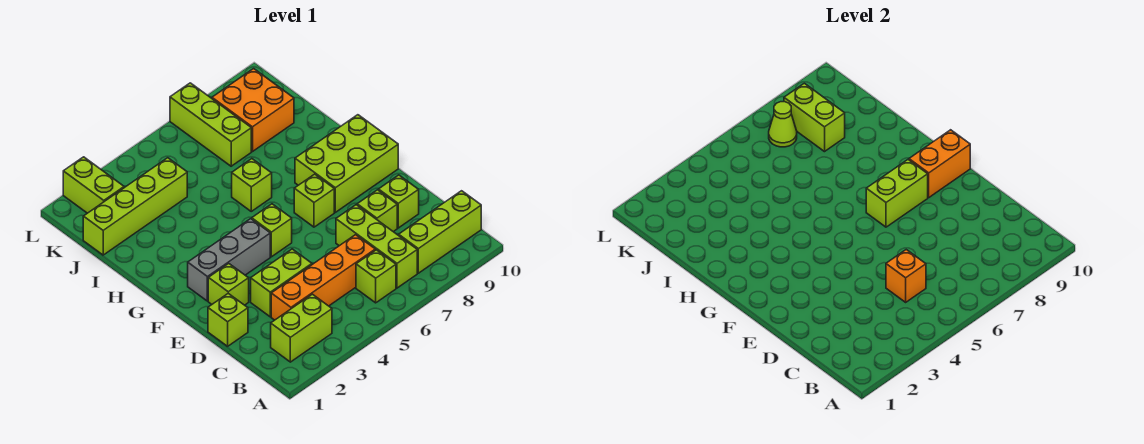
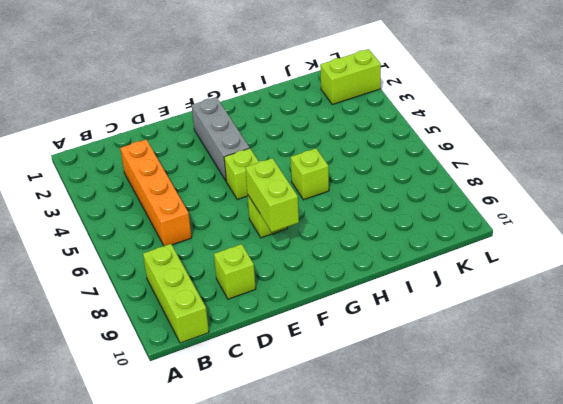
none -> lime brick B2:B3 level 1
none -> lime brick B6 level 1
none -> lime brick B7:D7 level 1

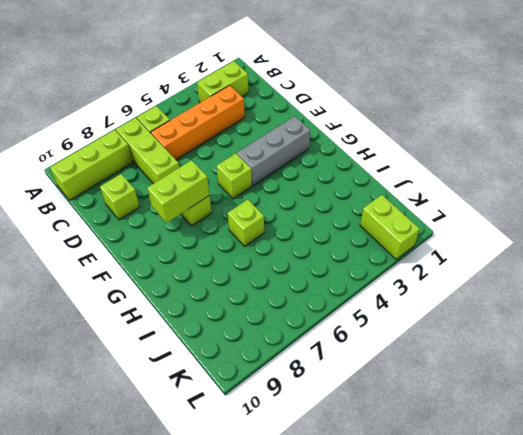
none -> lime brick D1 level 1
none -> lime brick D3:D4 level 1
none -> lime brick D8 level 1

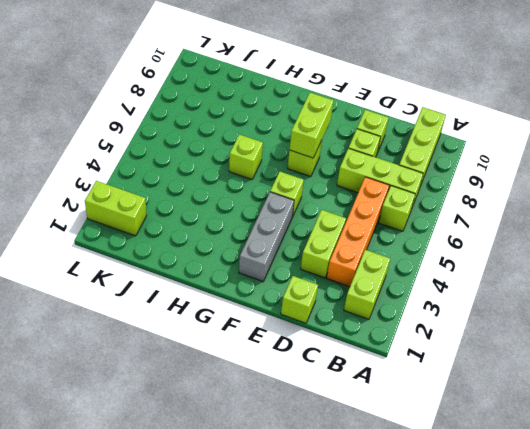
none -> lime brick E2 level 1
none -> lime brick F8:G10 level 1
none -> lime brick J1:J4 level 1

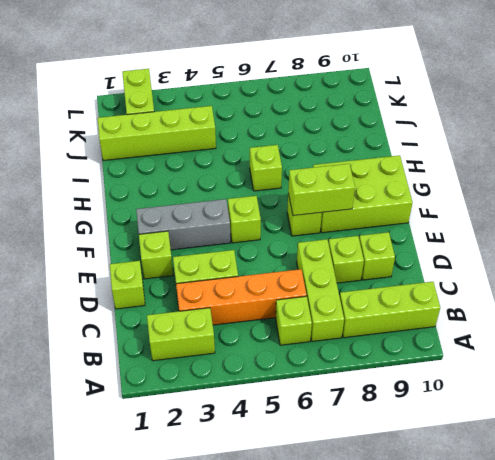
none -> lime brick J7:L7 level 1
none -> orange brick J8:K9 level 1
none -> orange brick C5 level 2

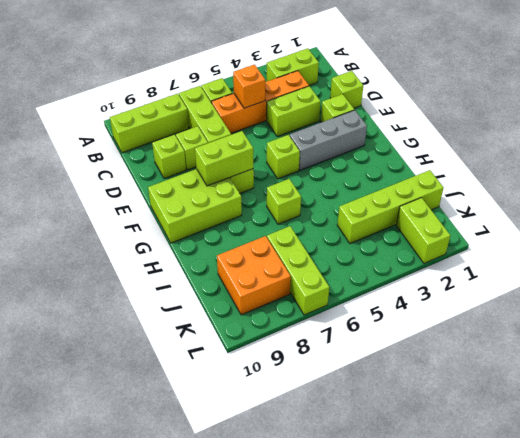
none -> orange brick F9:F10 level 2
none -> lime brick J8:K8 level 2
none -> lime cone K7 level 2

